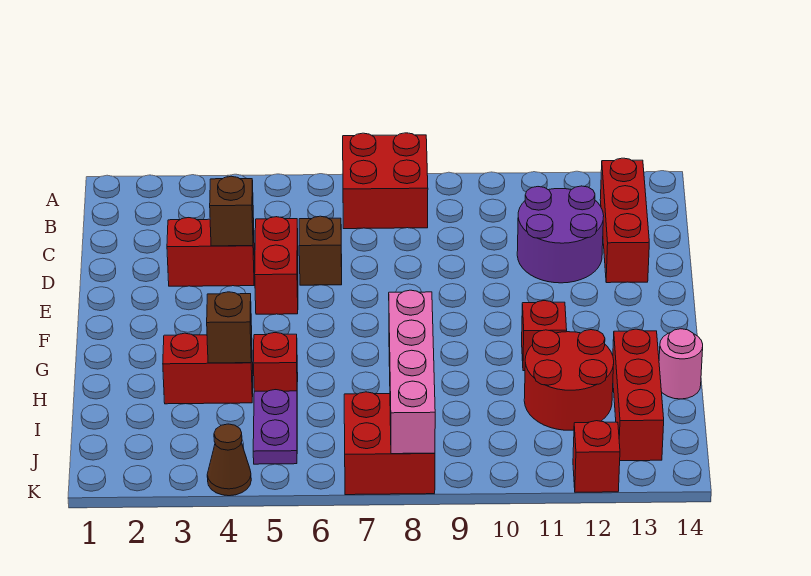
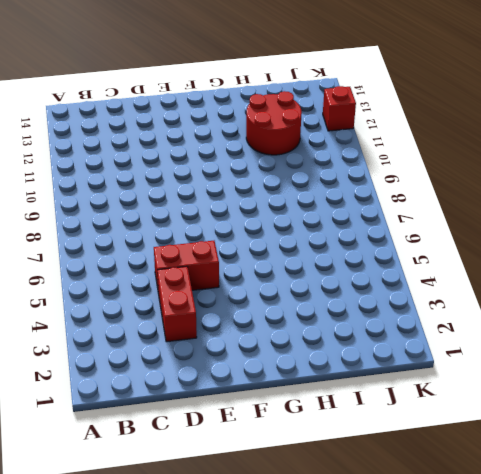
none -> red brick A7:B8 level 1
none -> red brick B13:D13 level 1
none -> purple round brick C11:D12 level 1

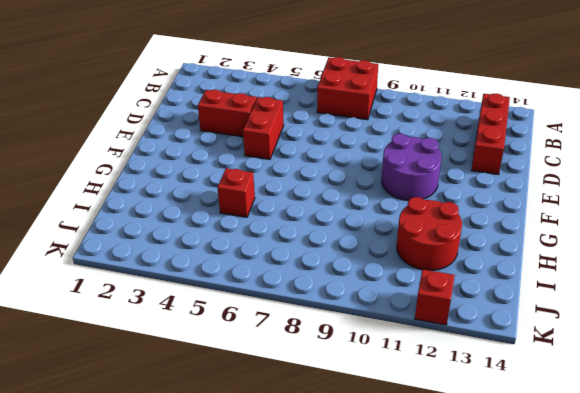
purple round brick E10:F11 level 1 -> purple round brick C11:D12 level 1
none -> brown brick D6 level 1
none -> red brick G11 level 1
none -> red brick H3:H4 level 1

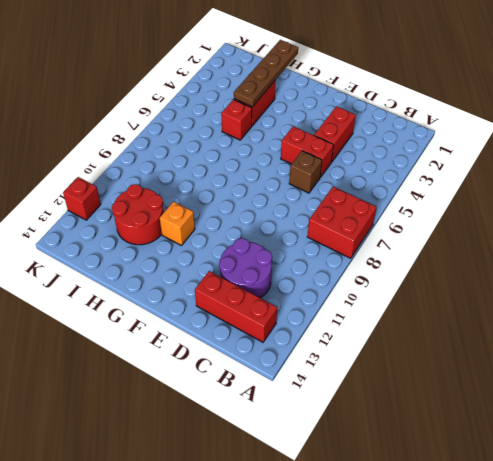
orange brick G11 level 1 -> red brick G11 level 1
brown plate H1:H4 level 2 -> brown brick H4 level 2
none -> red brick H13:J13 level 1
none -> pink round brick H14 level 1
none -> purple plate I5:J5 level 1

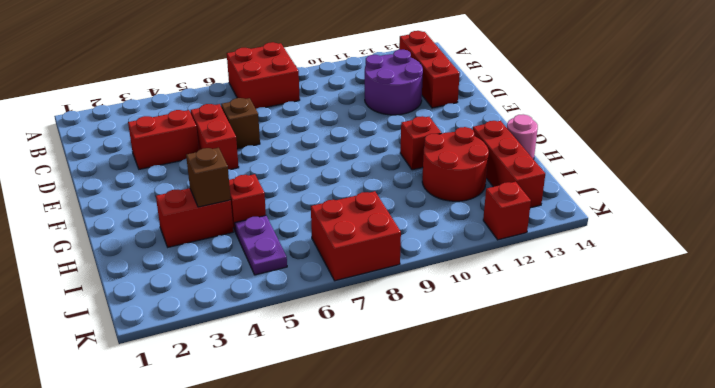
none -> brown cone K4 level 1
none -> brown brick D4 level 2
none -> pink brick H8:K8 level 2

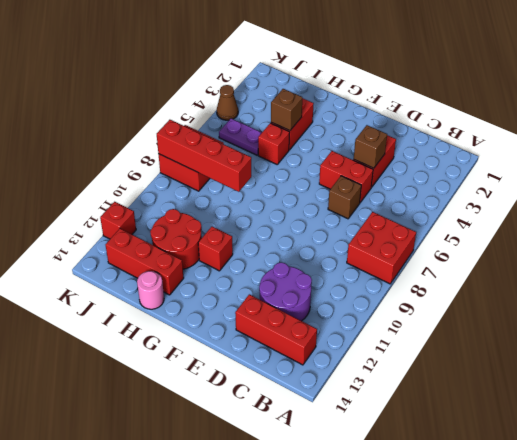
red brick H8:K8 level 2 -> pink brick H8:K8 level 2

